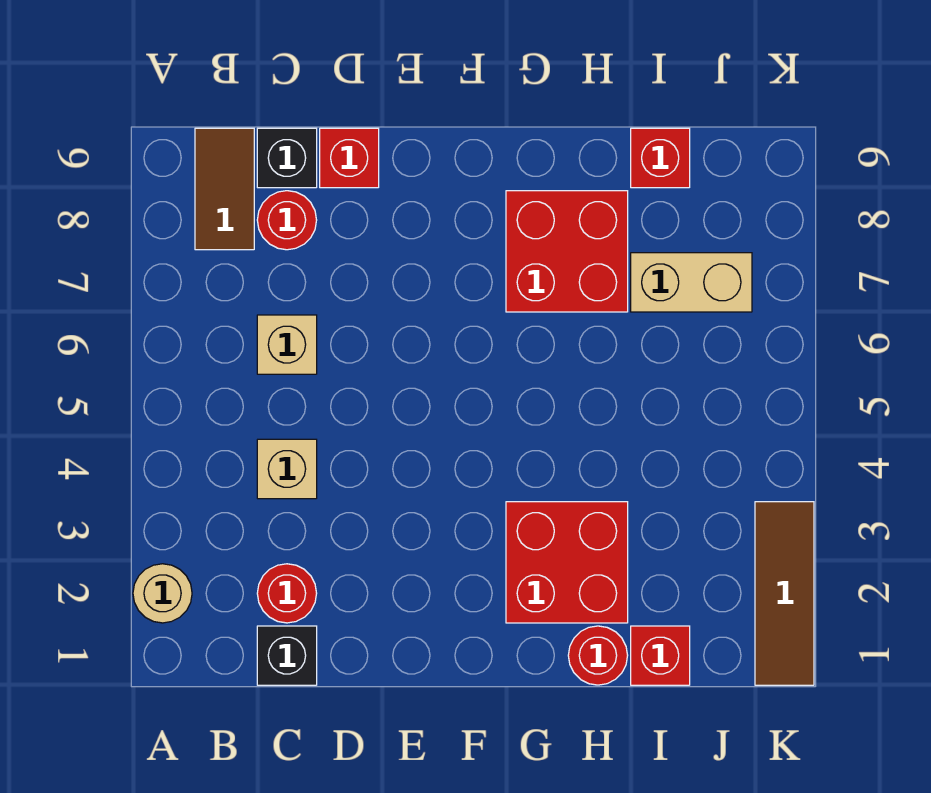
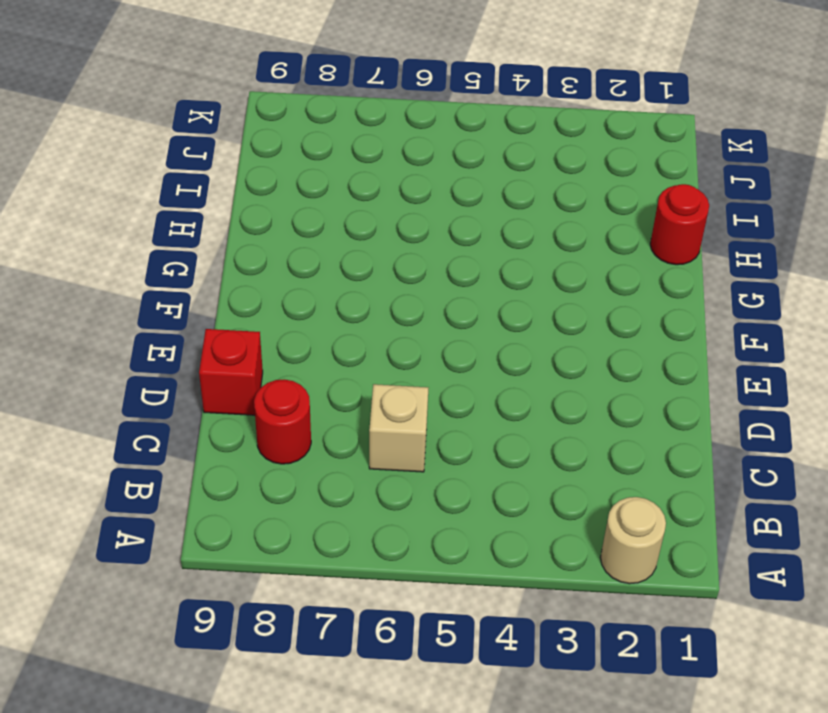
none -> brown tile B8:B9 level 1
none -> black brick C1 level 1
none -> red round brick C2 level 1

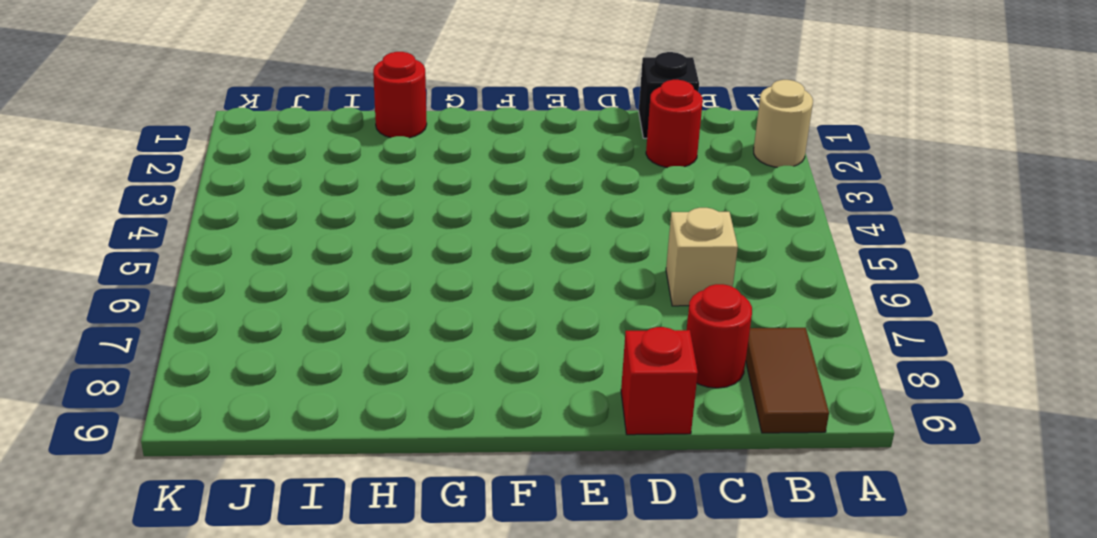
none -> tan brick C4 level 1
none -> black brick C9 level 1
none -> red brick G2:H3 level 1

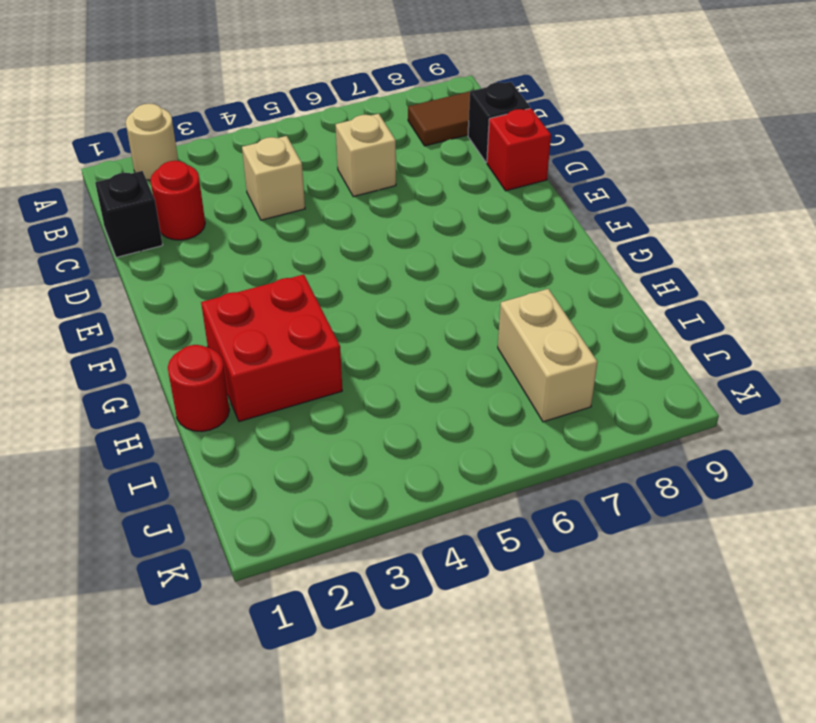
none -> red round brick C8 level 1
none -> red brick G7:H8 level 1
none -> red brick I1 level 1

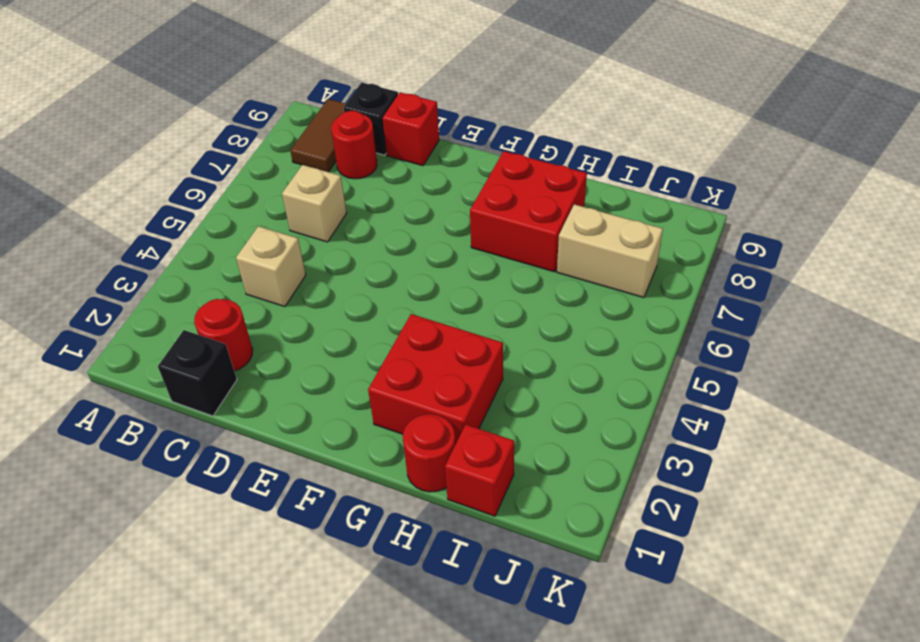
none -> tan round brick A2 level 1
none -> red brick I9 level 1
none -> brown tile K1:K3 level 1

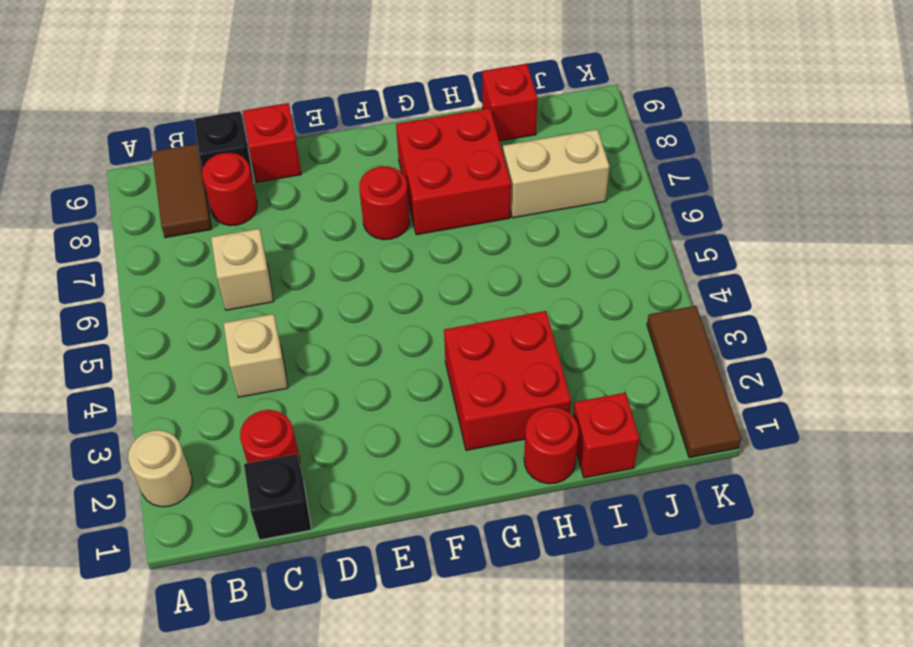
red round brick F7 level 1 -> none

